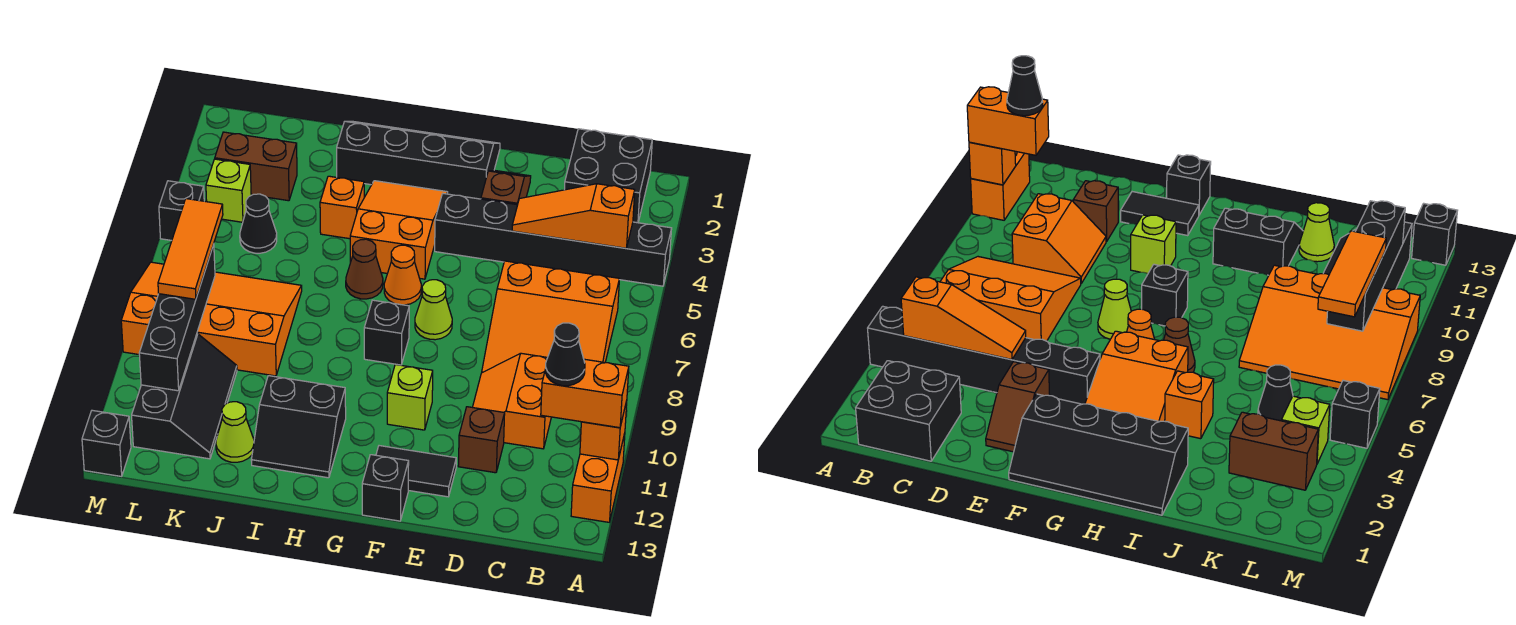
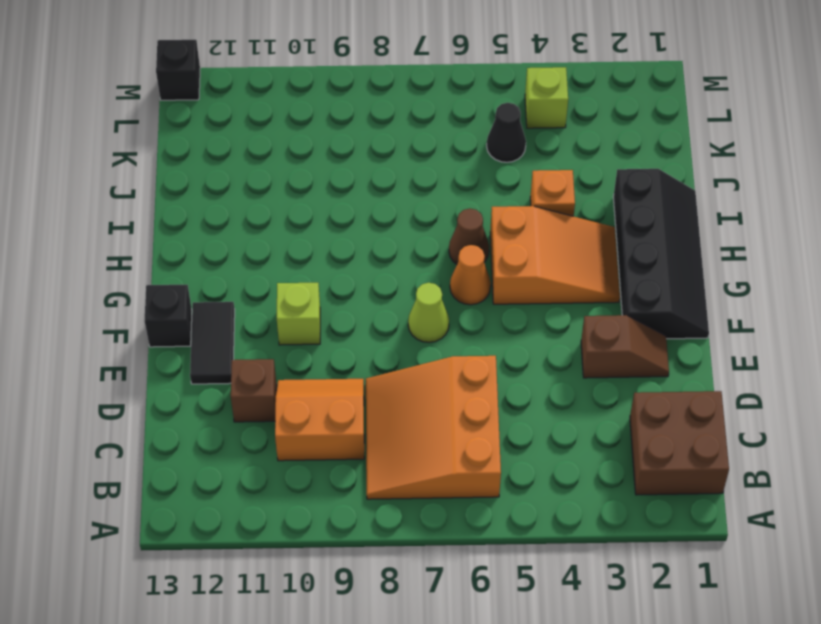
brown brick B1:C2 level 1 -> black brick B1:C2 level 1
none -> black brick A4:F4 level 1
none -> orange brick A11:A12 level 1
none -> black brick G8 level 1
none -> black slope H11:I12 level 1 top 11

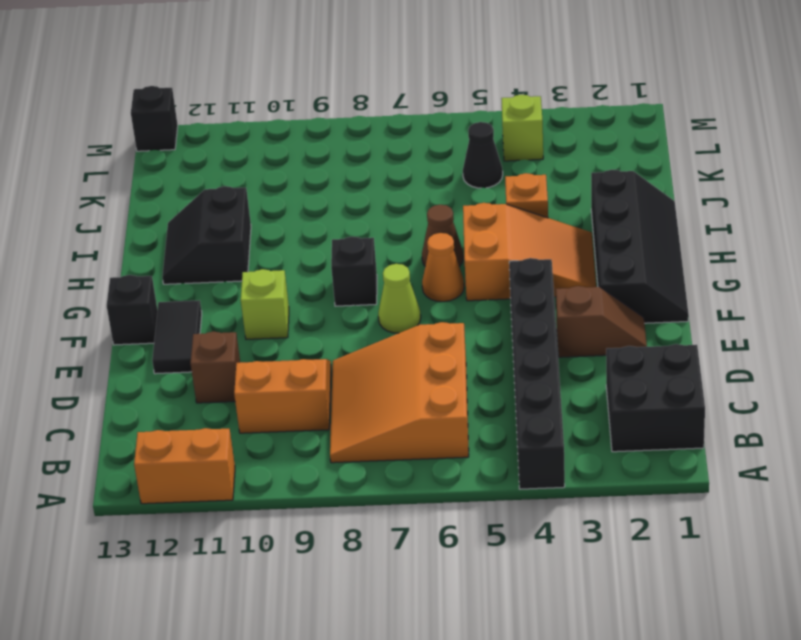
none -> orange slope J7:M9 level 1 top 9
none -> lime cone J12 level 1
none -> brown brick K3:L3 level 1
none -> black slope K10:L12 level 1 top L

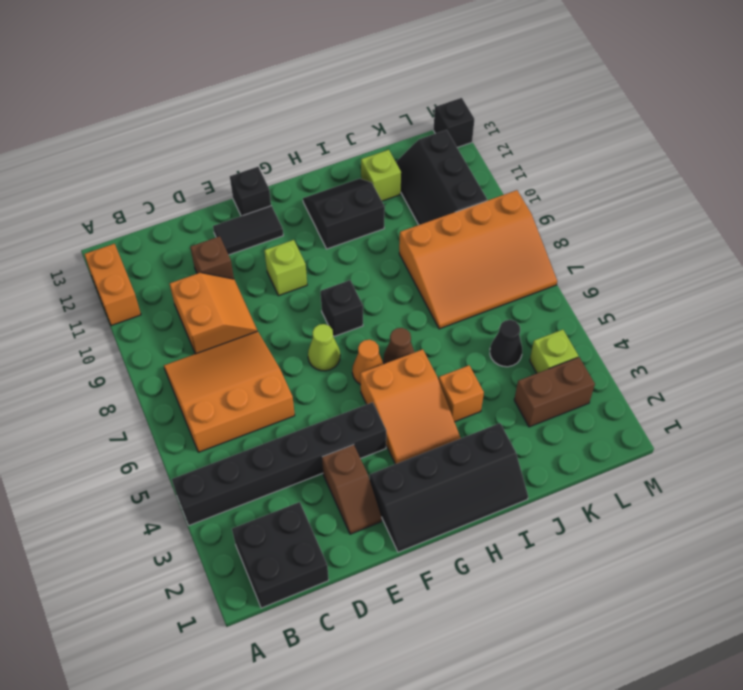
lime brick J12 level 1 -> lime cone J12 level 1
none -> black brick M5 level 1
none -> orange brick A11 level 2
none -> orange slope B4:D4 level 2 top B
none -> black brick L8:L11 level 2

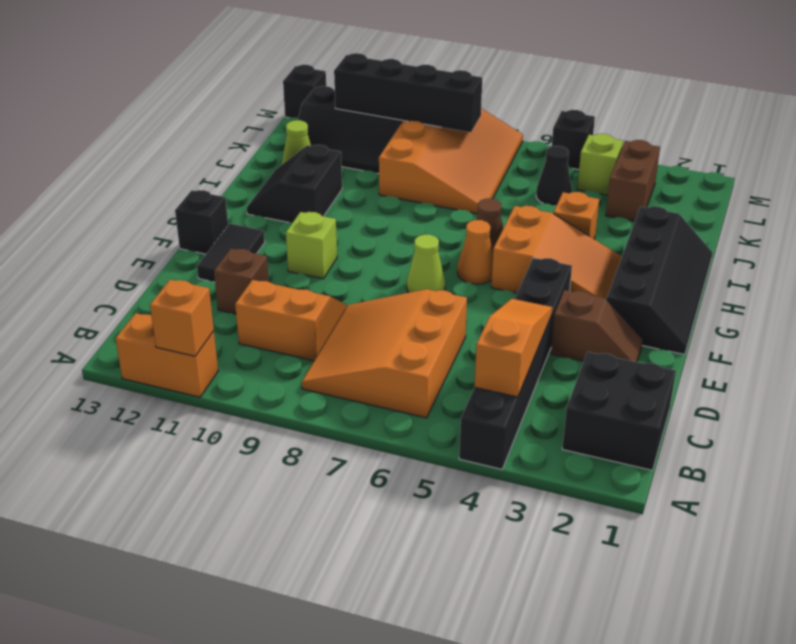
none -> black brick G8 level 1
none -> orange brick A11:B11 level 3
none -> orange tile L7:L9 level 3
none -> black cone B11 level 4

